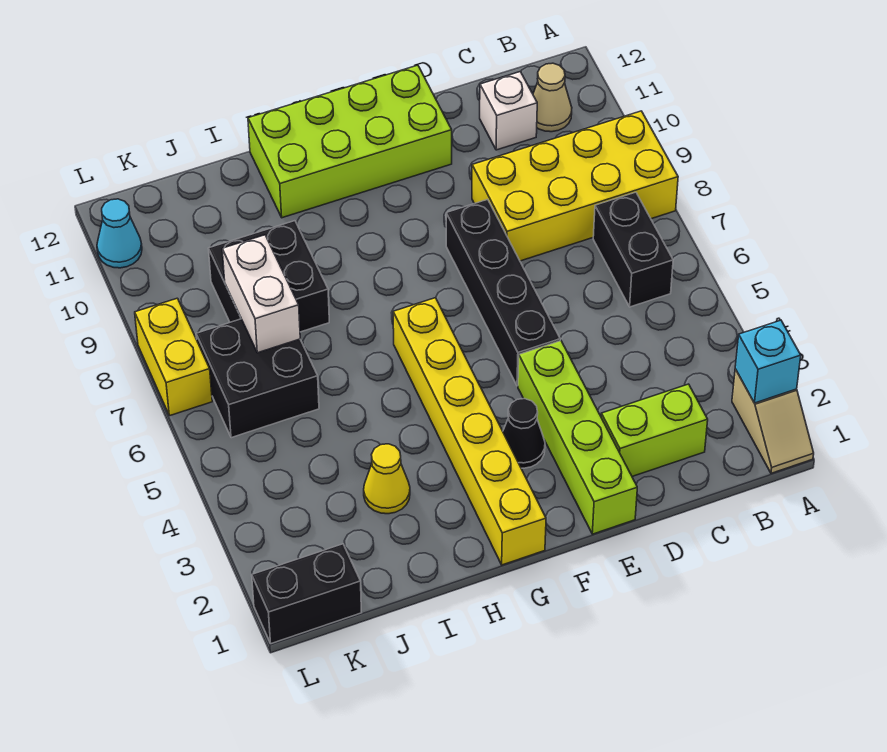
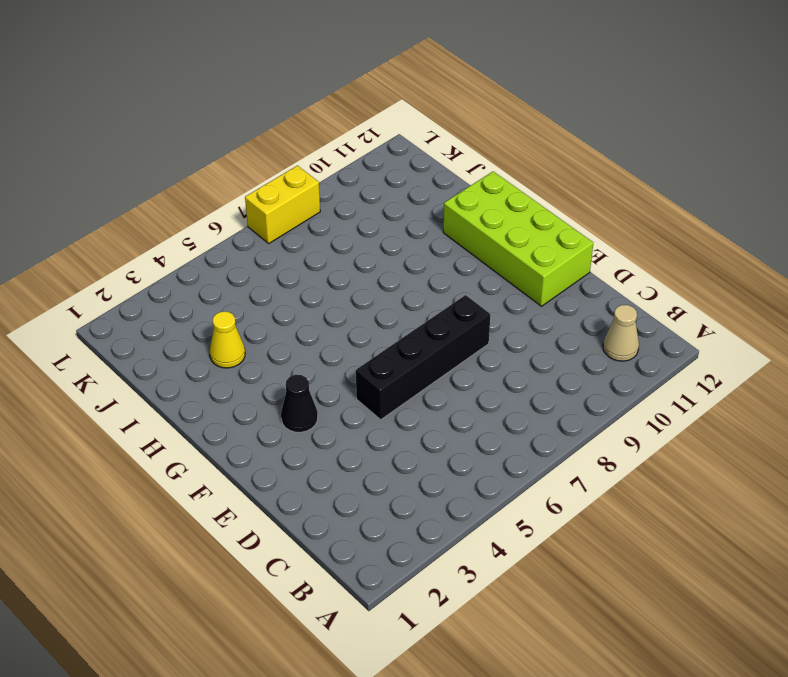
none -> tan slope A1:A2 level 1 top 2
none -> yellow brick A8:D9 level 1
none -> black brick B6:B7 level 1

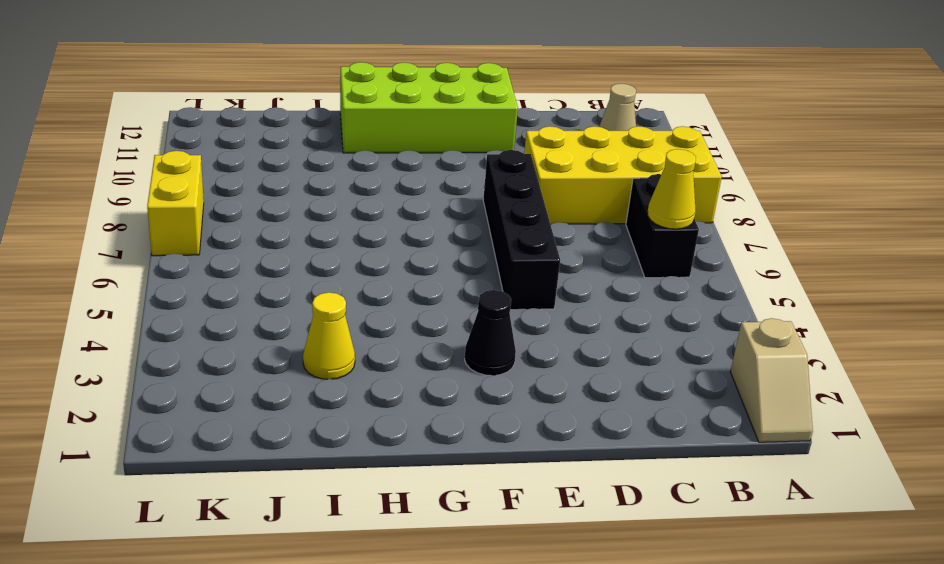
yellow cone B6 level 2 -> none
none -> lime brick C2:D2 level 1
none -> white brick C11 level 1
none -> lime brick E1:E4 level 1

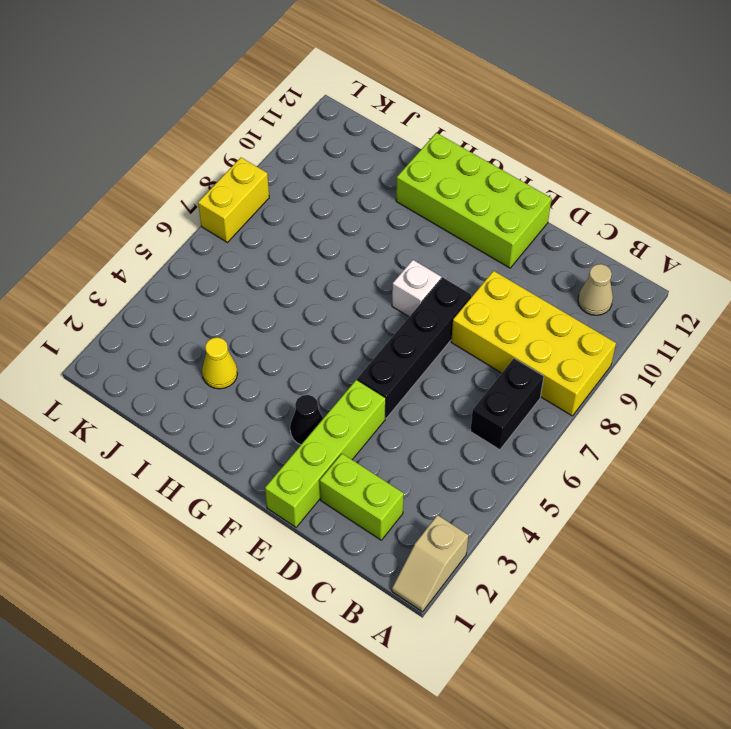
white brick F8 level 1 -> white brick C11 level 1
none -> yellow brick G1:G6 level 1
none -> black brick I8:J9 level 1
none -> black brick J6:K7 level 1

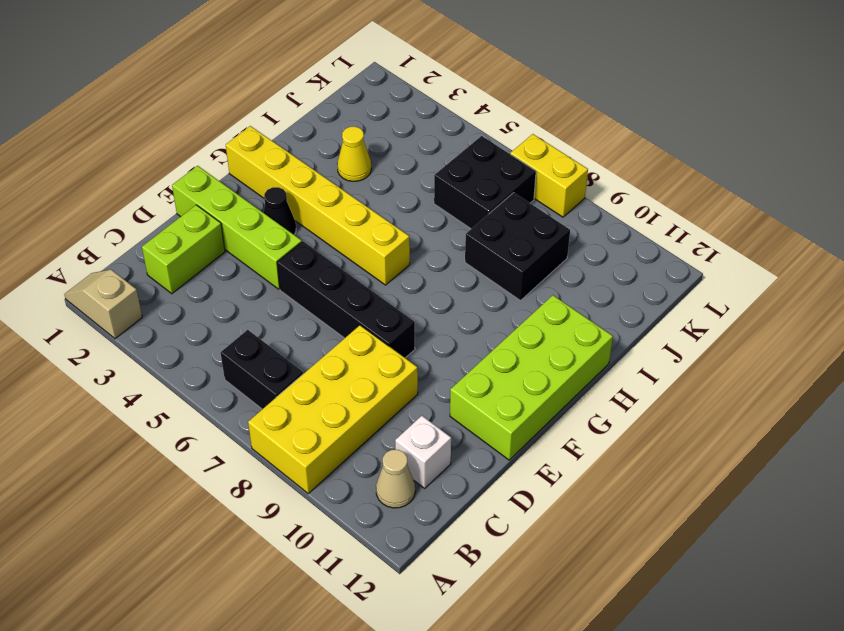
none -> black brick K1:L1 level 1
none -> cyan cone L11 level 1
none -> cyan brick A2 level 2

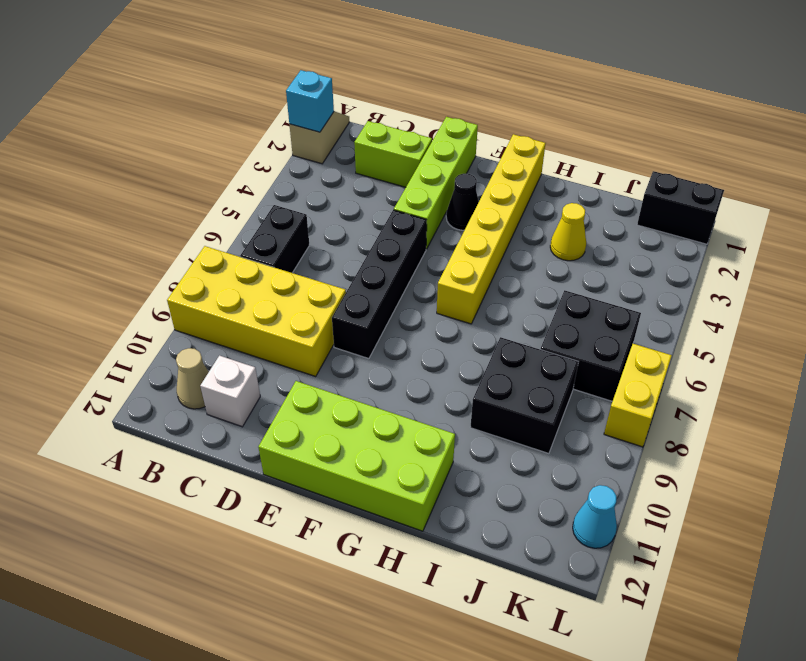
none -> white brick J7:J8 level 2

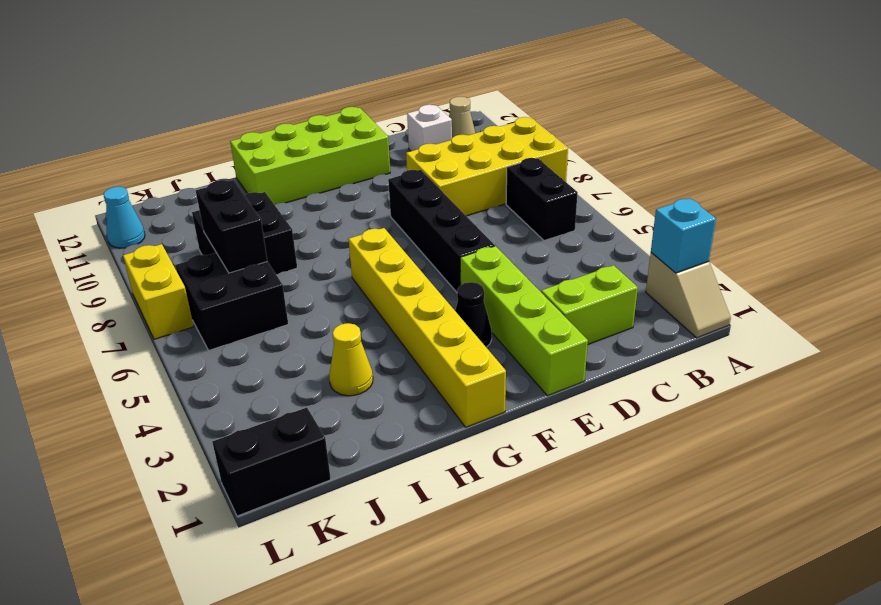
black brick J7:J8 level 2 -> white brick J7:J8 level 2

